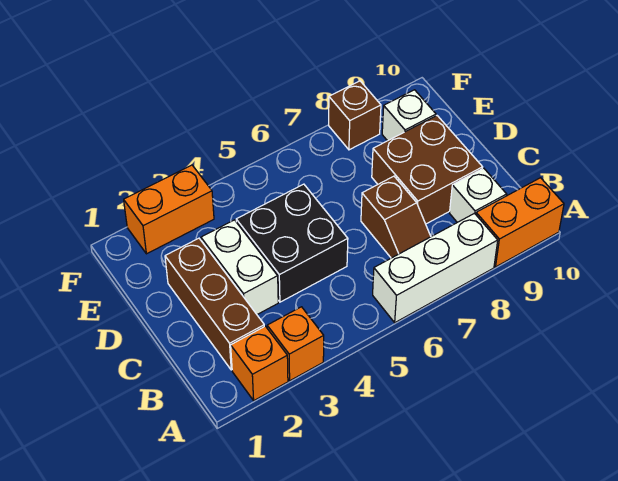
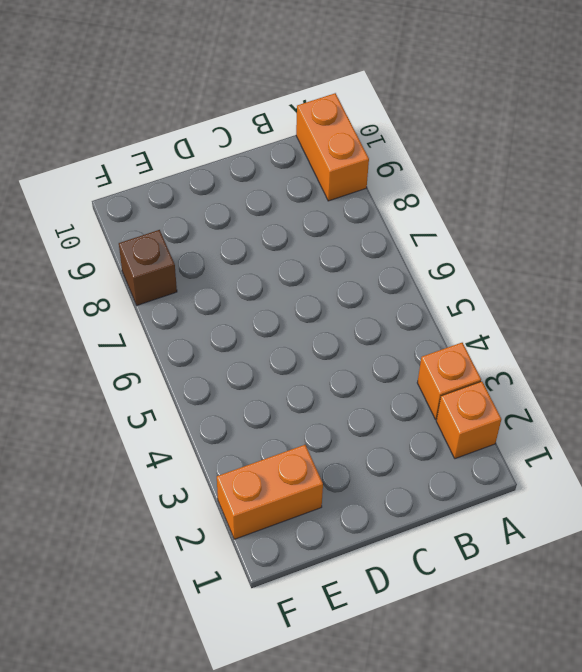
orange brick E2:F2 level 1 -> orange brick F2:F3 level 1
none -> white brick A6:A8 level 1
none -> brown brick B2:D2 level 1
none -> brown slope B7:C7 level 1 top C

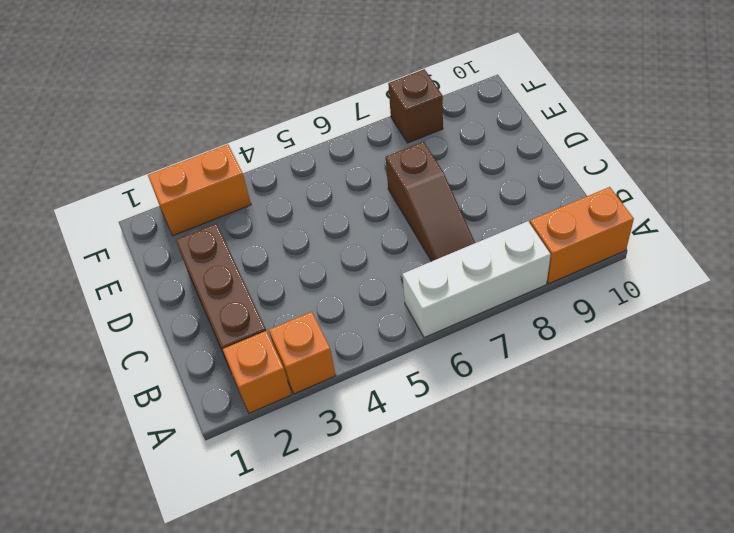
brown slope B7:D7 level 1 top D -> brown slope B7:C7 level 1 top C
none -> white brick B9 level 1
none -> white brick C3:D3 level 1
none -> black brick C4:D5 level 1

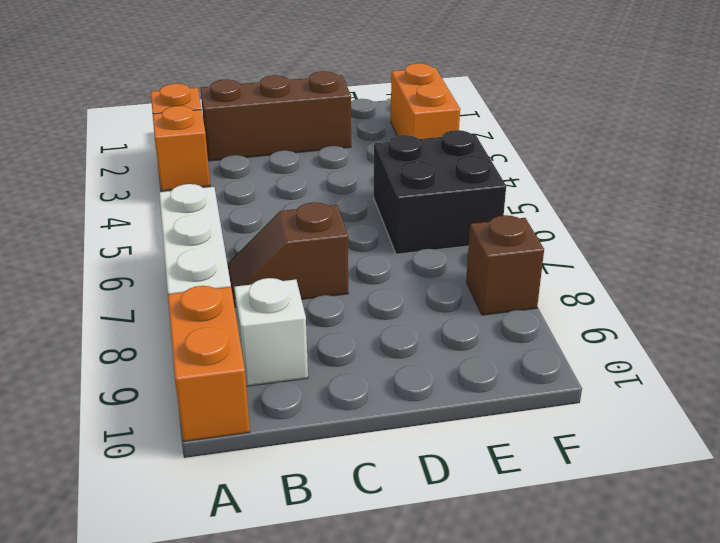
black brick E5:F6 level 1 -> black brick C4:D5 level 1
none -> white brick C3:D3 level 1
none -> brown brick C8:D9 level 1
none -> white brick E9 level 1

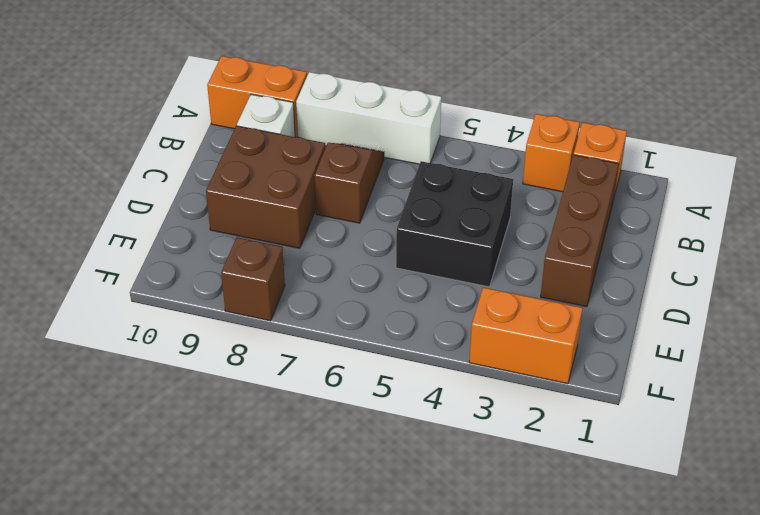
none -> white brick C3:D3 level 1
none -> white brick E9 level 1

